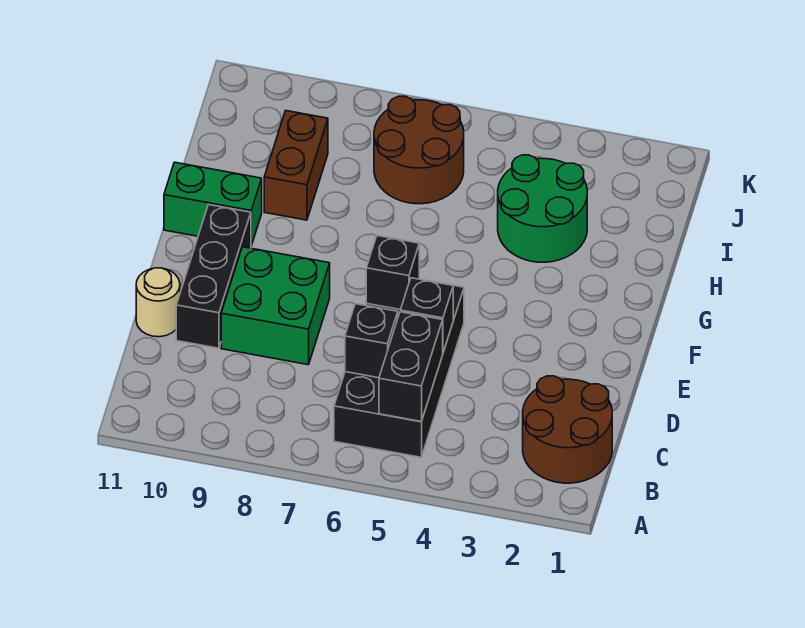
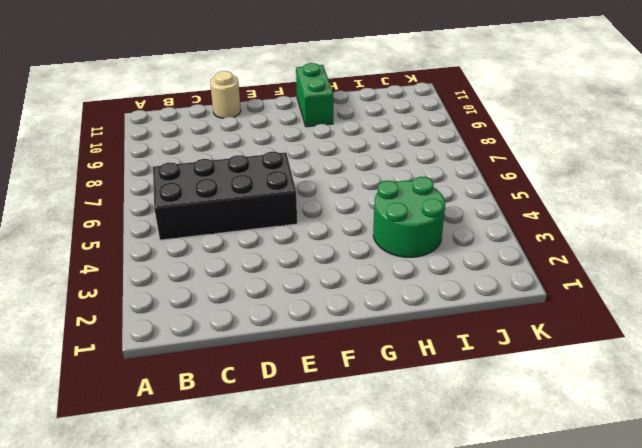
none -> brown round brick B1:C2 level 1
none -> green brick D8:E9 level 1
none -> black brick D10:F10 level 1

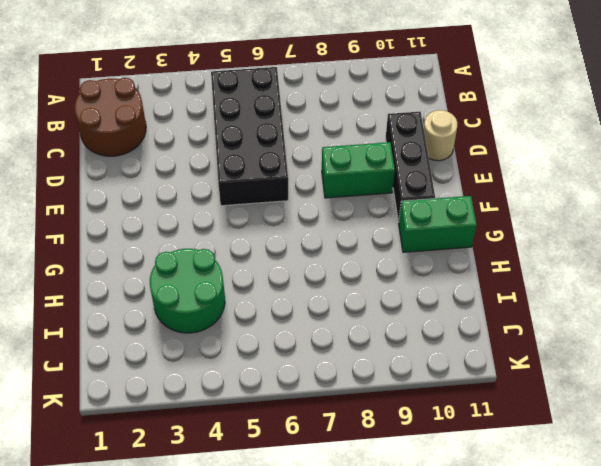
green brick E8:E9 level 1 -> green brick D8:E9 level 1
none -> brown brick H9:I9 level 1
none -> brown round brick I6:J7 level 1
none -> black brick B5:C5 level 2

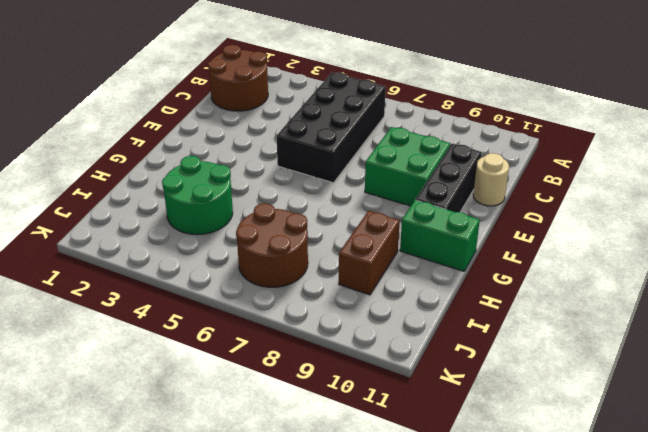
none -> black brick B5:C5 level 2
none -> black brick C6 level 2
none -> black brick D5 level 2

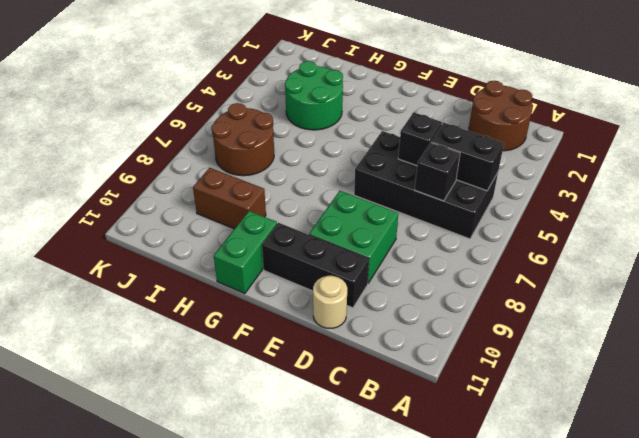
none -> black brick E6 level 2

